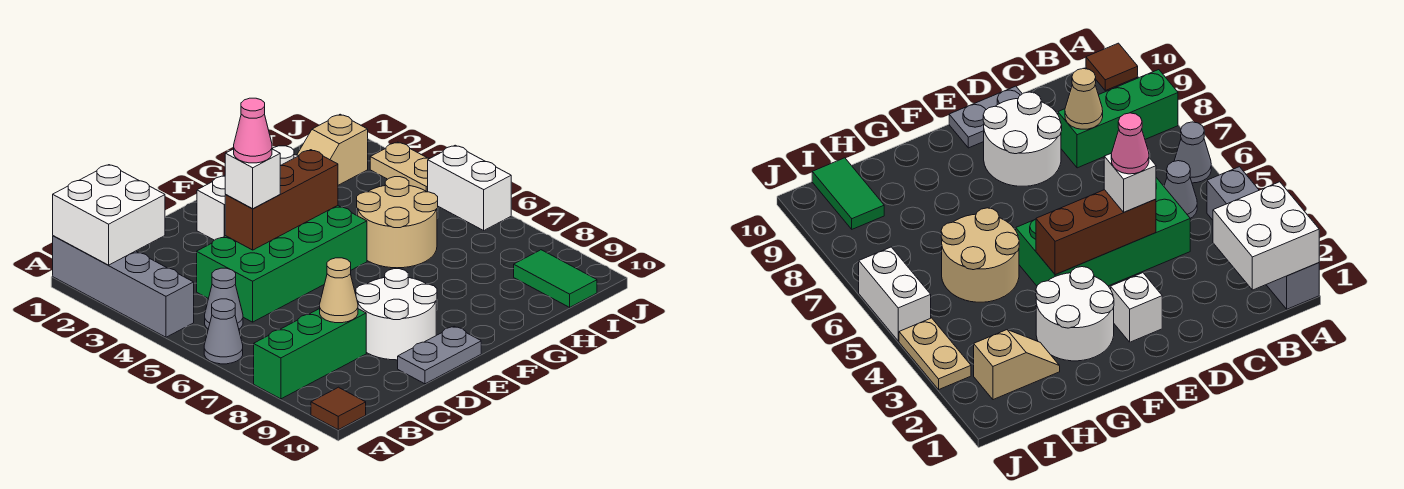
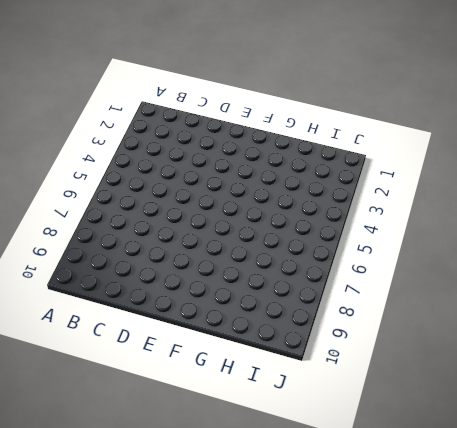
none -> grey brick A1:A4 level 1
none -> grey cone A6 level 1
none -> green brick A8:C8 level 1

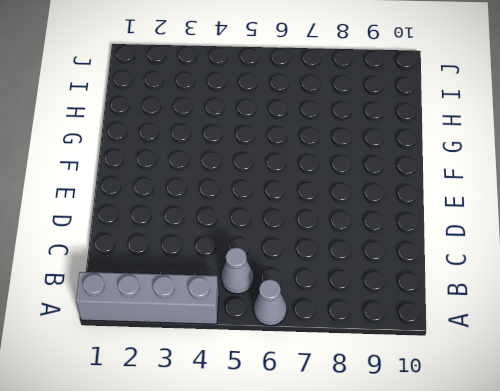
none -> green brick A8:C8 level 1
none -> brown tile A10 level 1
none -> green brick C4:F5 level 1

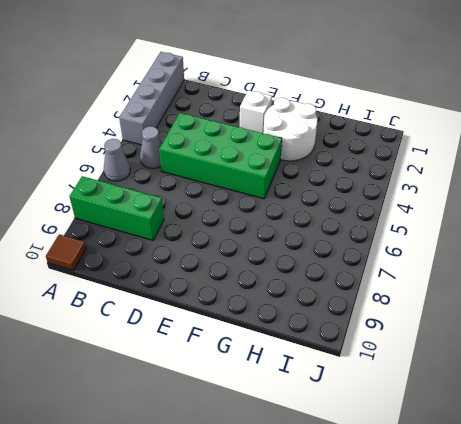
none -> white round brick D8:E9 level 1
none -> grey plate D10:E10 level 1
none -> tan round brick G5:H6 level 1

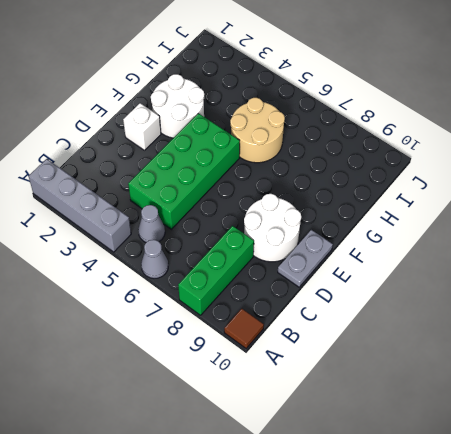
none -> tan slope H2:I2 level 1 top I
none -> green tile I9:I10 level 1
none -> tan plate J3:J4 level 1

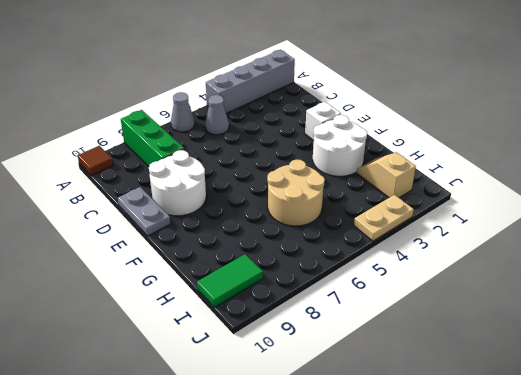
none -> green brick C4:F5 level 1
none -> white brick J5:J6 level 1
none -> white brick A1:B2 level 2

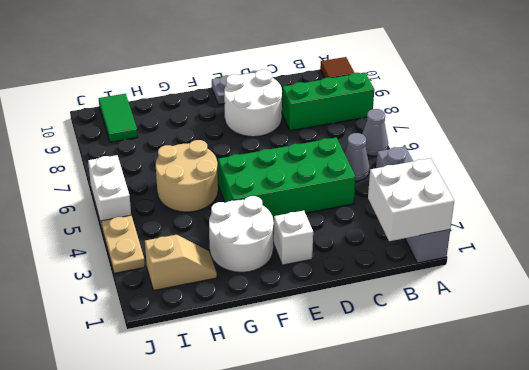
none -> tan cone C8 level 2
none -> brown brick D4:F4 level 2
none -> white brick D4 level 3

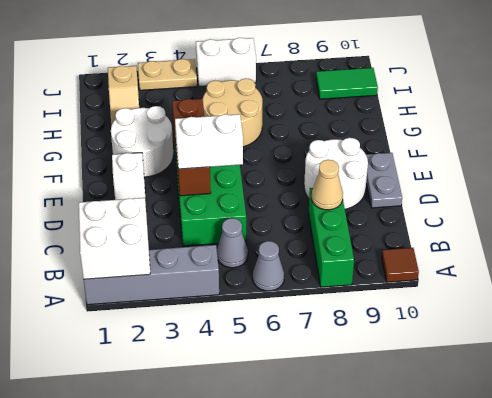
white brick D4:D5 level 3 -> white brick D4 level 3
none -> pink cone D4 level 4

